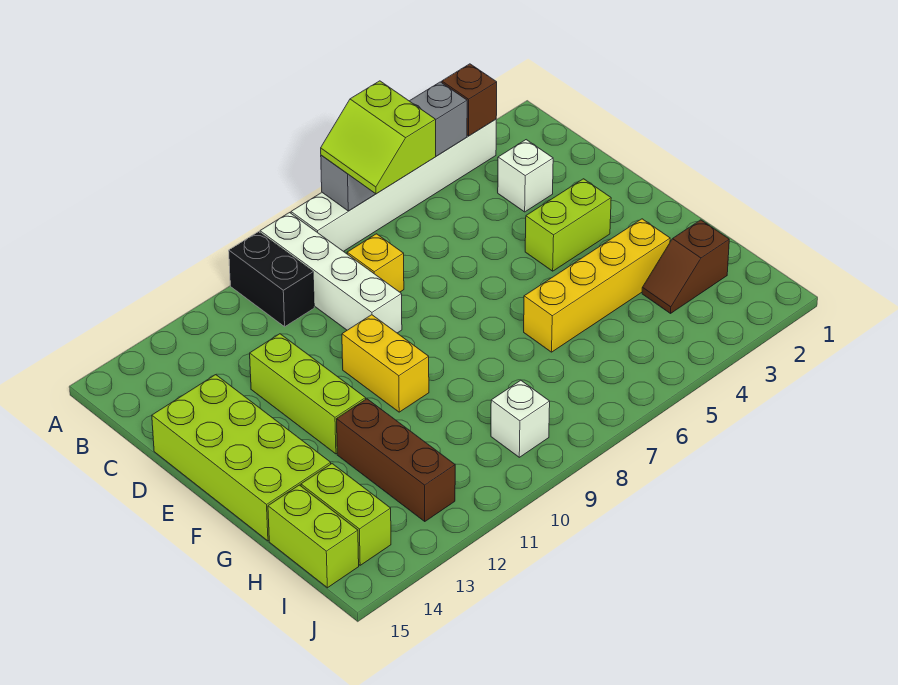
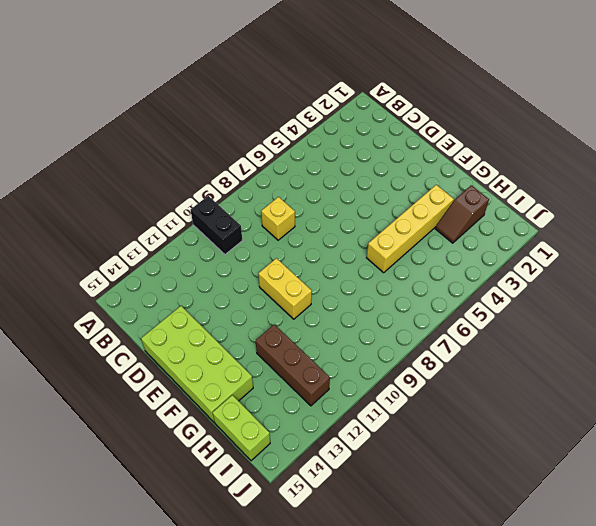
none -> white brick A3:A8 level 1
none -> white brick A9:D9 level 1
none -> white brick C3 level 1

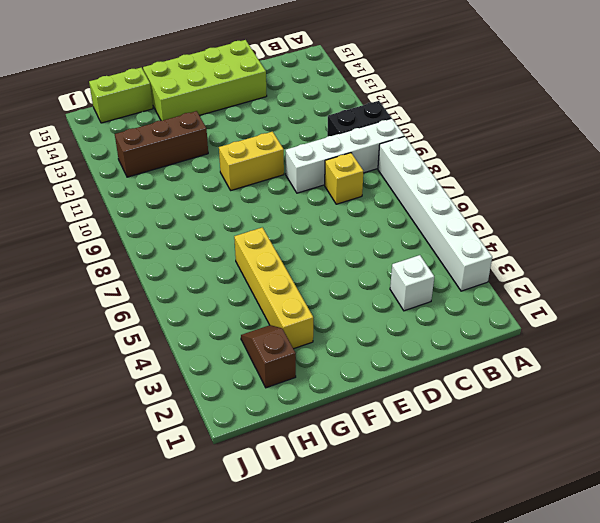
none -> lime brick D12:F12 level 1
none -> lime brick E3:E4 level 1
none -> lime brick H14:I14 level 1

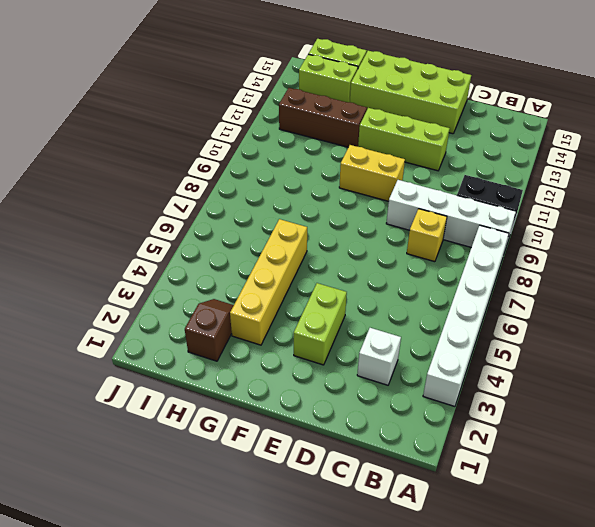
none -> white brick I9 level 1
none -> brown brick A3 level 2
none -> grey brick A4:A7 level 2

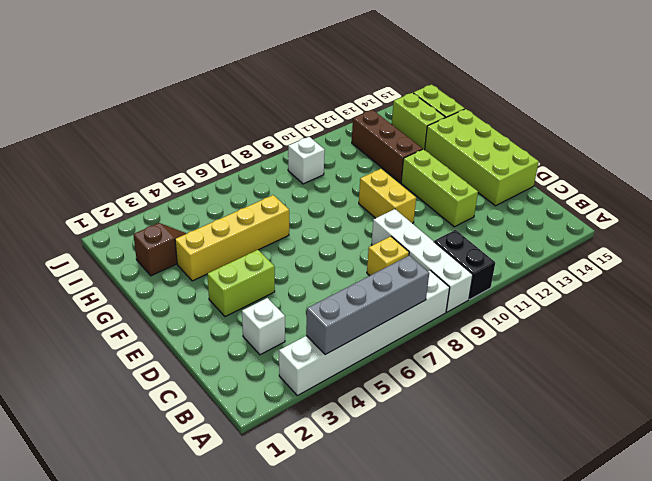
none -> brown brick A3 level 2
none -> lime slope A6:B7 level 3 top 6

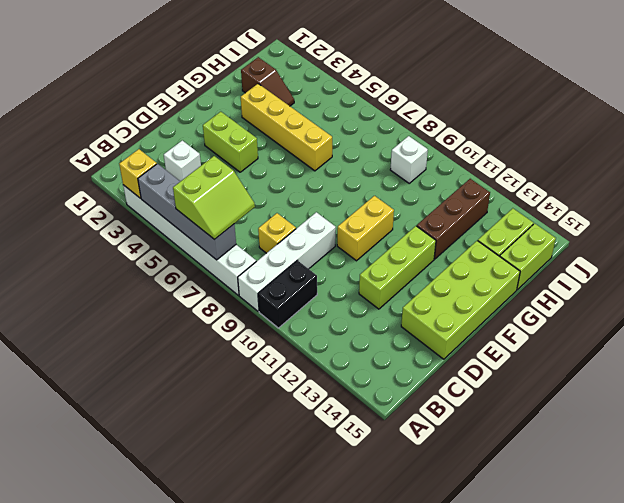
yellow brick A3 level 2 -> brown brick A3 level 2

